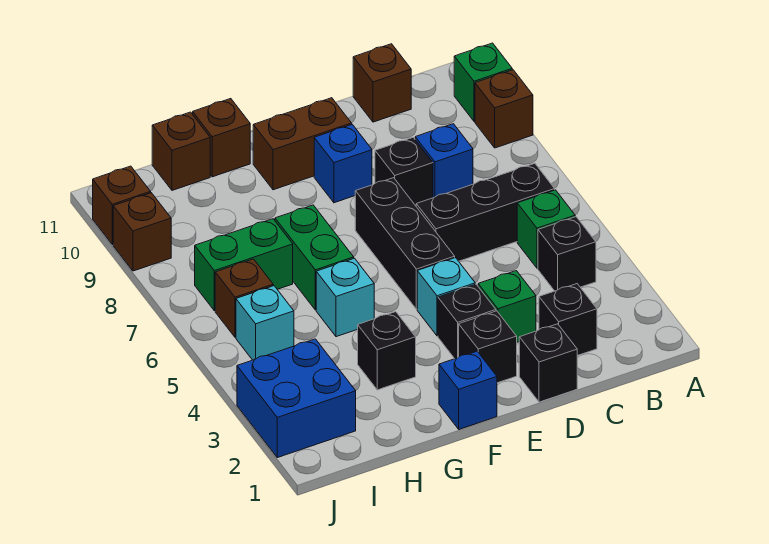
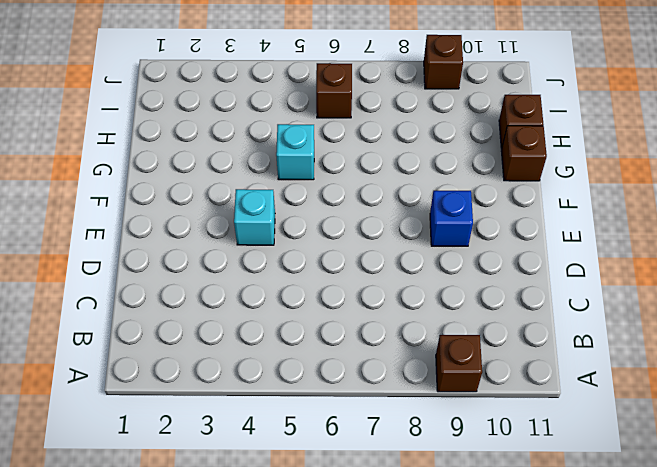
none -> green brick A10 level 1
none -> black brick B4 level 1
none -> green brick B5 level 1

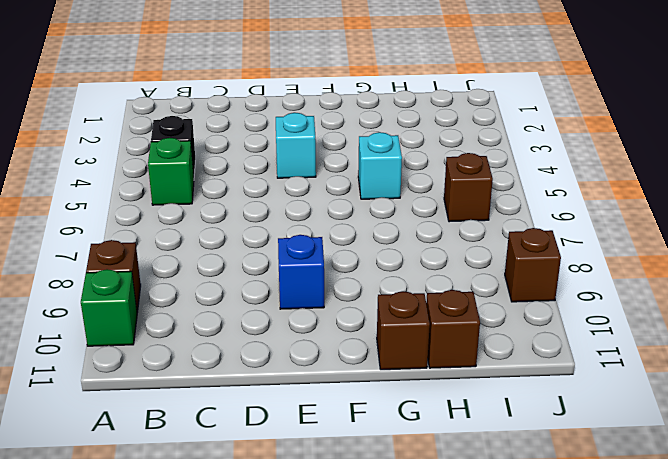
none -> black brick B6:D6 level 1
none -> black brick C2 level 1
none -> blue brick C8 level 1

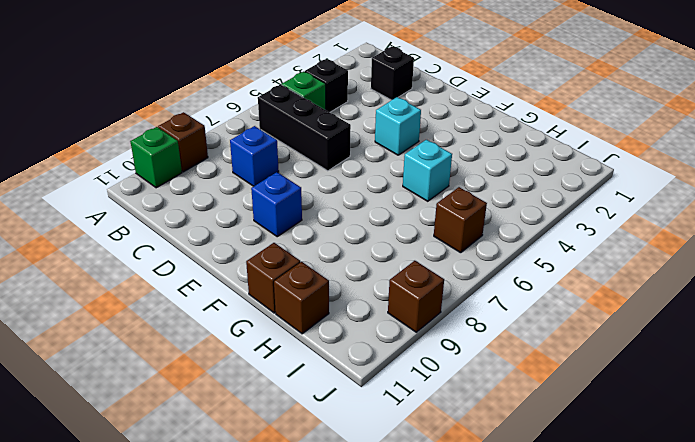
none -> brown brick C11 level 1
none -> black brick D1 level 1
none -> green brick D3 level 1

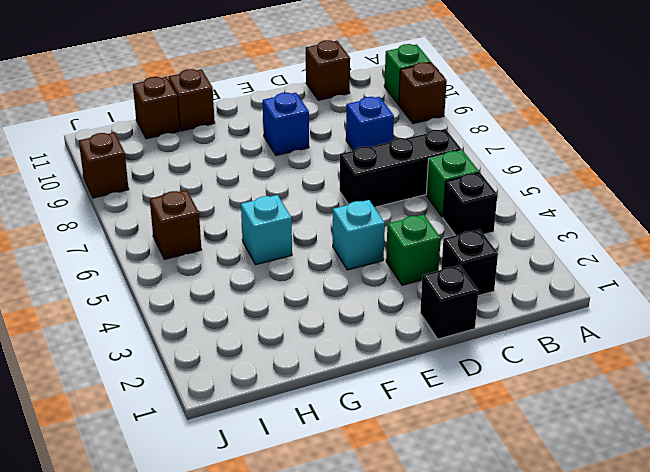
none -> black brick D8 level 1
none -> black brick E2 level 1
none -> black brick E3 level 1

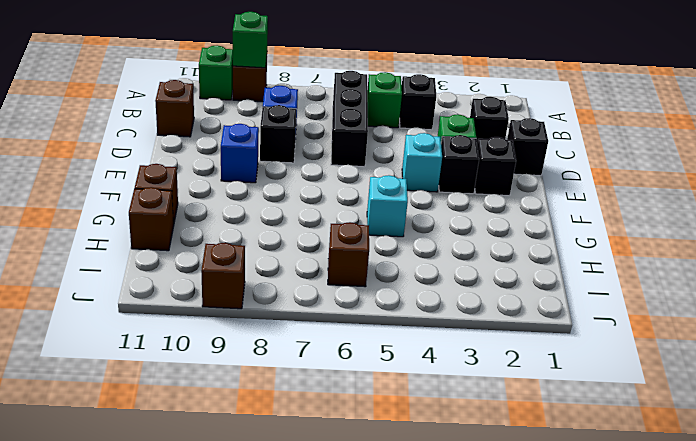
green brick A9 level 2 -> none
none -> black brick E5:E7 level 1
none -> brown brick E10:F10 level 1
none -> blue brick F1 level 1

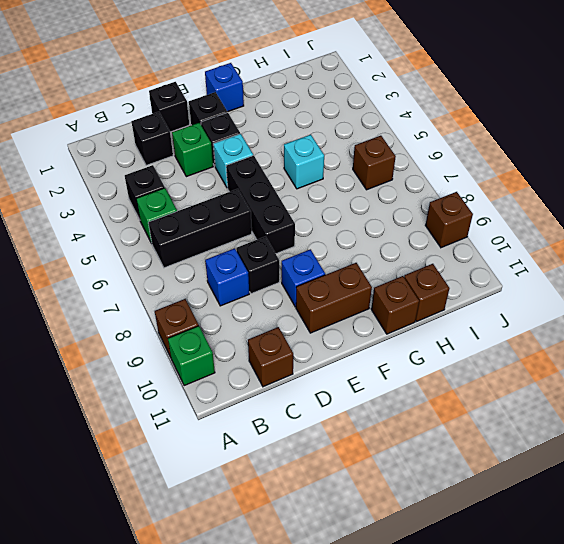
none -> black brick G3 level 1
none -> green brick G6:G7 level 1
none -> green brick H7:I7 level 1

